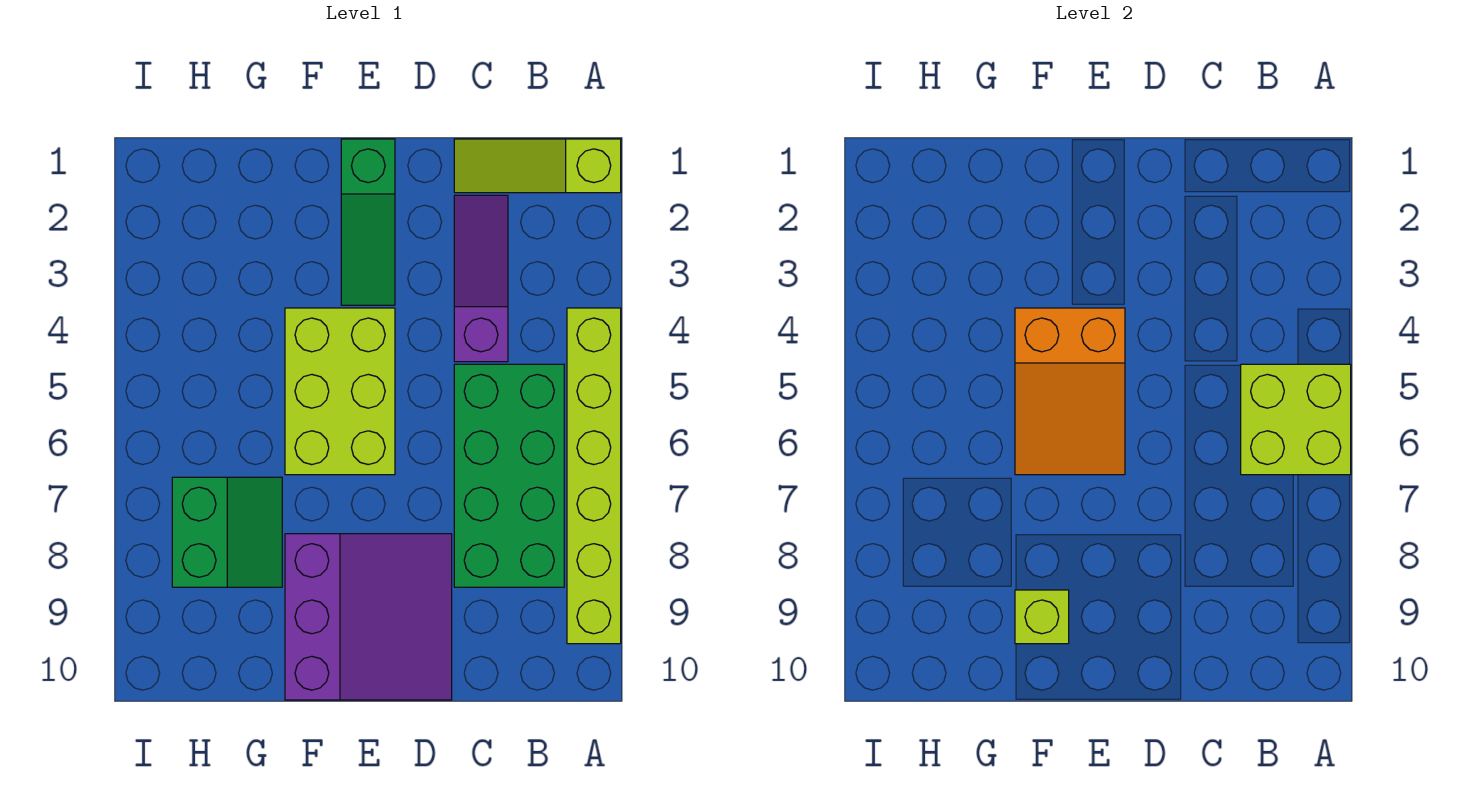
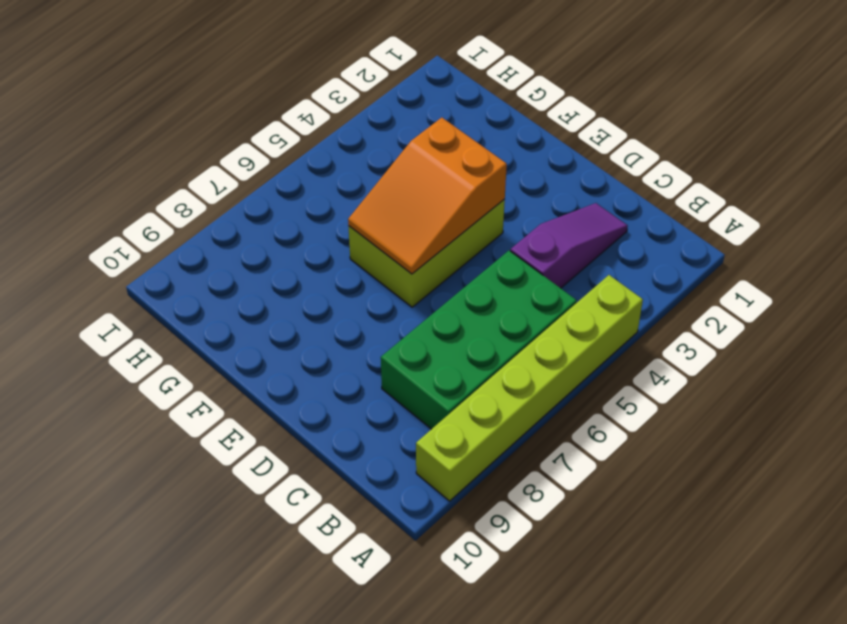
none -> lime slope A1:C1 level 1 top A
none -> purple slope D8:F10 level 1 top F

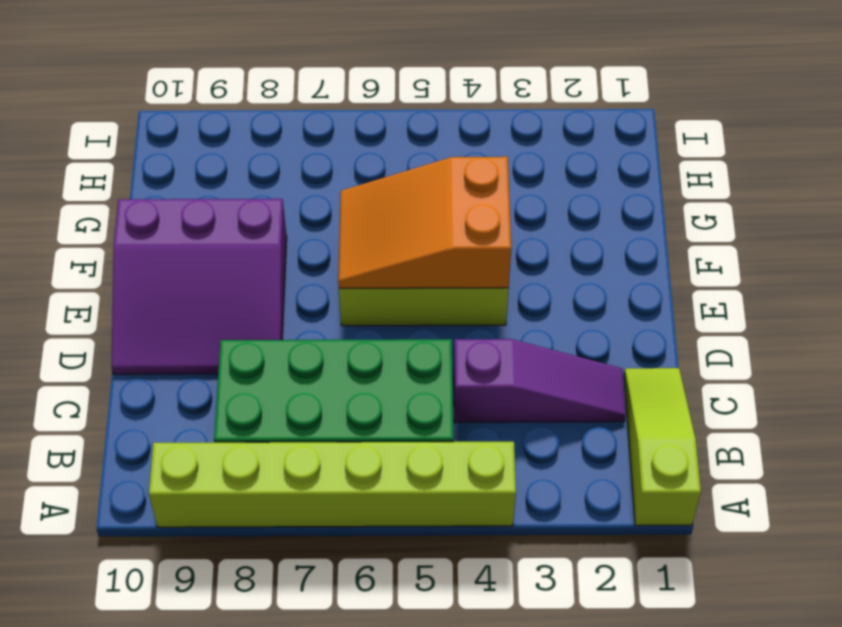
none -> green slope E1:E3 level 1 top 1
none -> green slope G7:H8 level 1 top H

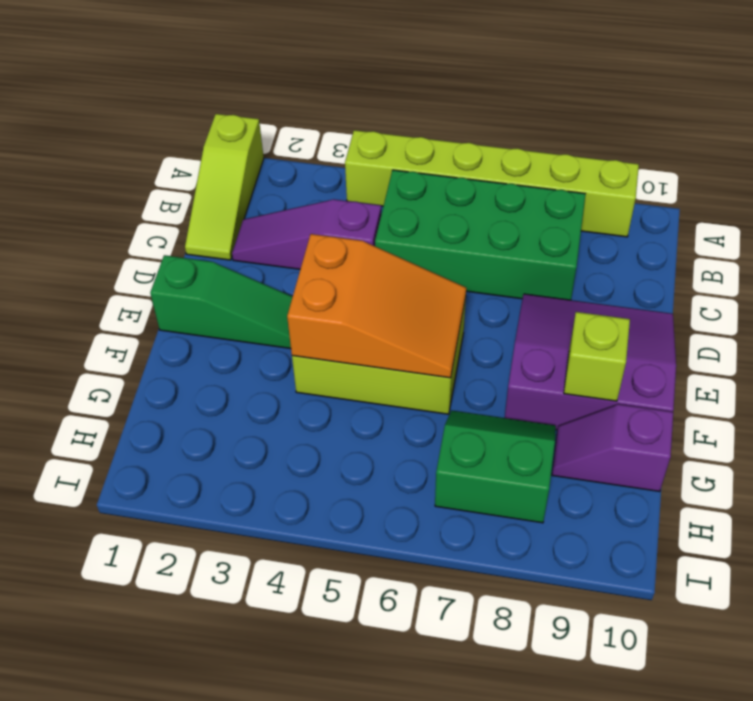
purple slope G9:G10 level 1 top 10 -> none
none -> lime brick A5:B6 level 2

